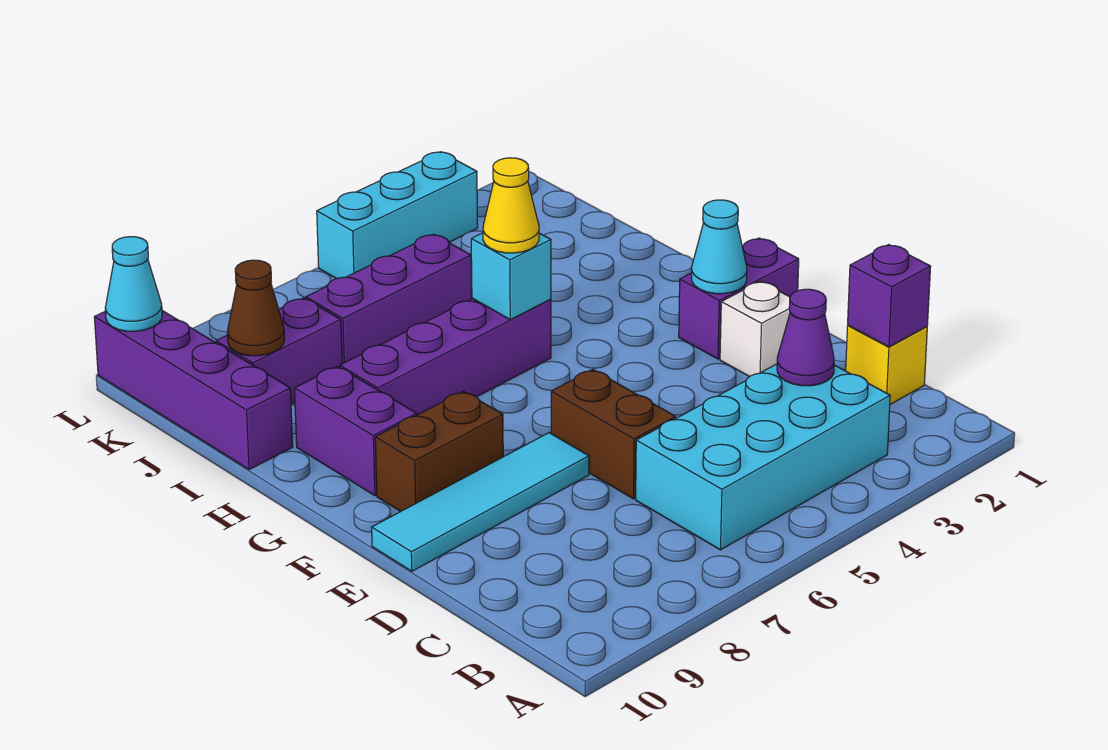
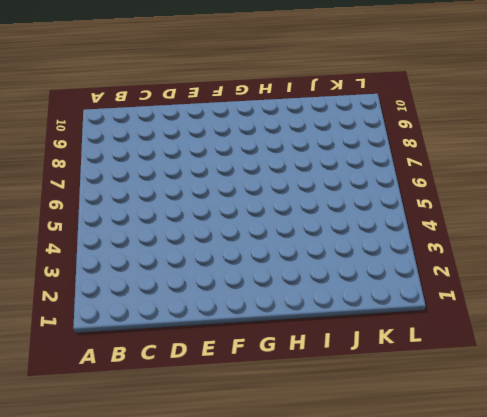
none -> cyan brick B3:C6 level 1
none -> yellow brick C1 level 1
none -> brown brick D6:E6 level 1

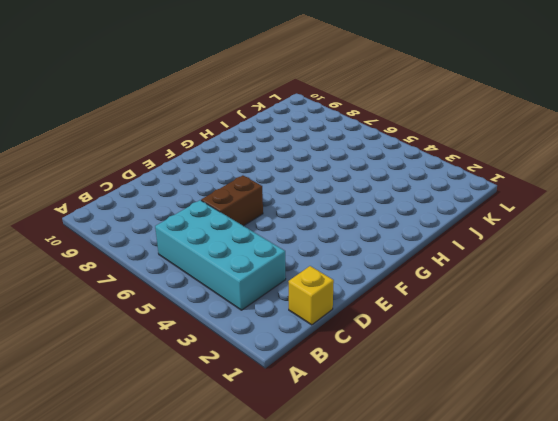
none -> white brick E2 level 1
none -> cyan tile E7:E10 level 1
none -> purple brick F1:F2 level 1

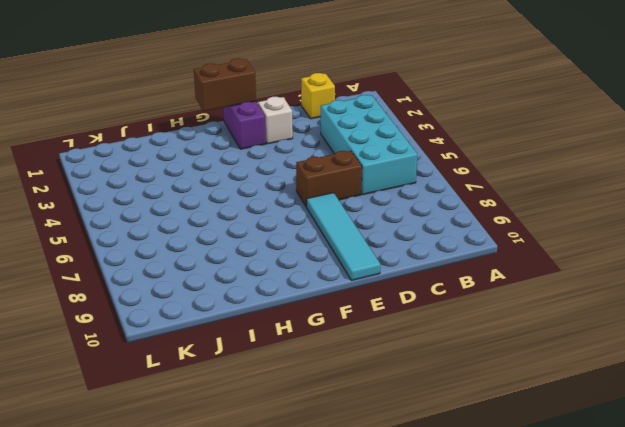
brown brick F1:G1 level 2 -> brown brick F8:F9 level 1
none -> purple brick G9:H9 level 1
none -> purple brick H5:H8 level 1
none -> purple brick I10:L10 level 1

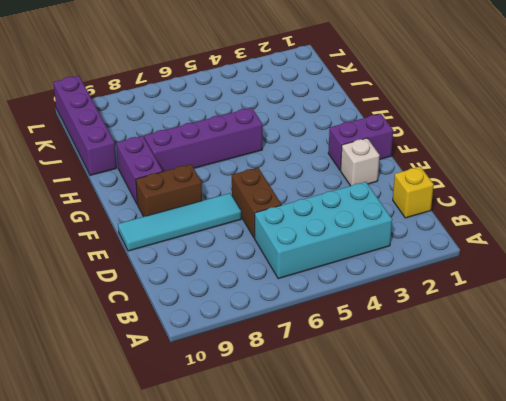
none -> purple brick J5:J7 level 1
none -> purple brick J8:J9 level 1
none -> cyan brick L3:L5 level 1

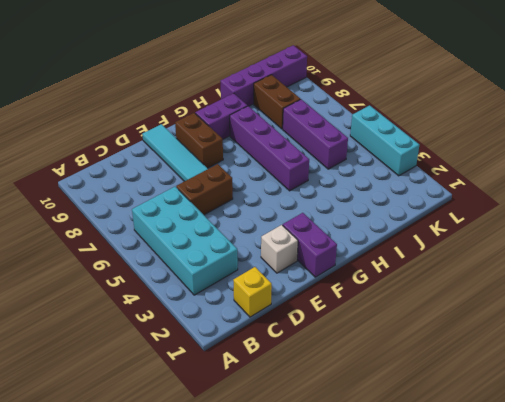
brown brick J8:J9 level 1 -> purple brick J8:J9 level 1
none -> purple brick C1 level 2
none -> purple cone C3 level 2
none -> cyan cone F2 level 2

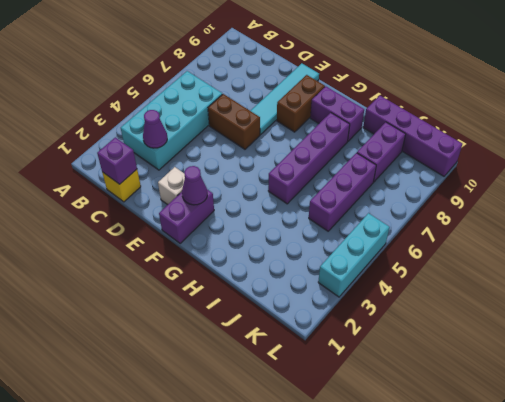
purple cone F2 level 2 -> cyan cone F2 level 2
none -> cyan brick H5 level 2
none -> brown cone J9 level 2
none -> cyan cone L10 level 2

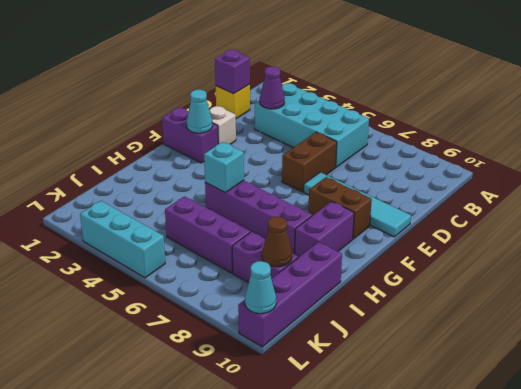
none -> yellow cone H5 level 3

